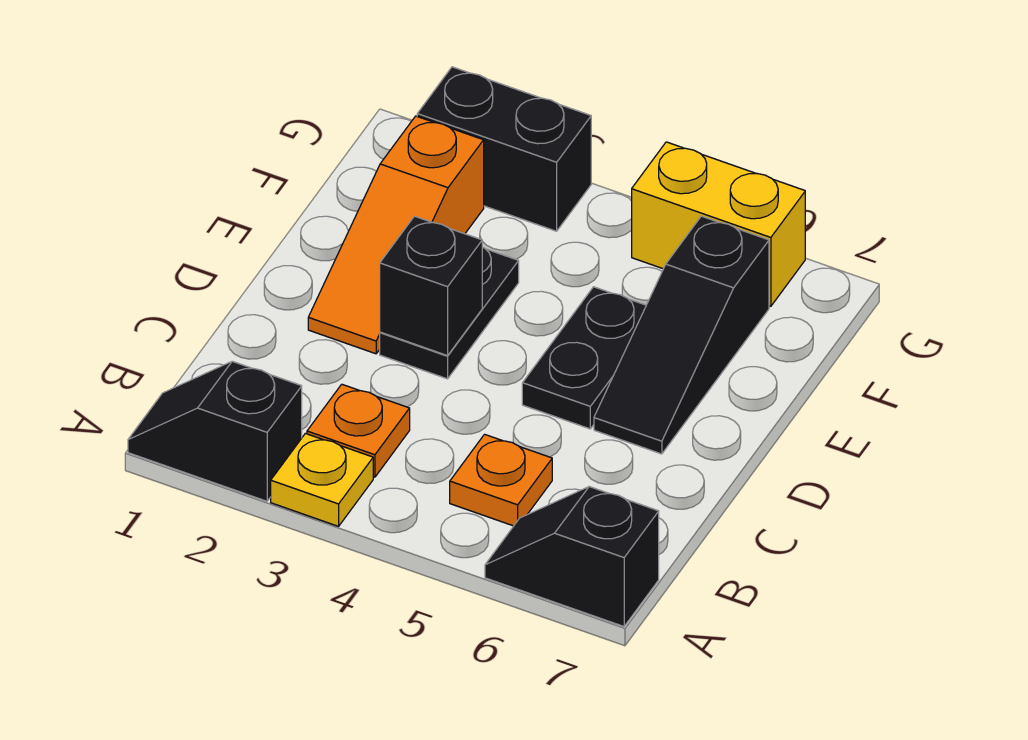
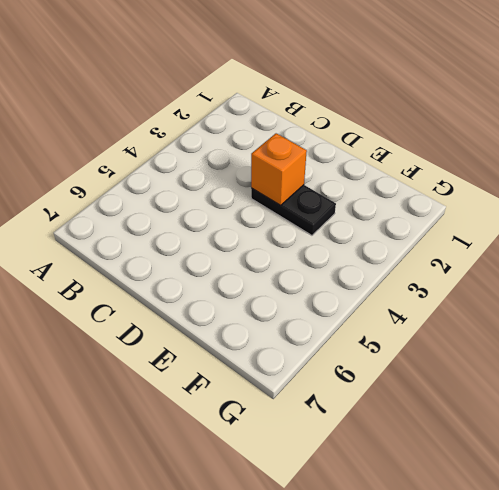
orange brick D3 level 2 -> black brick D3 level 2
none -> black slope A1:A2 level 1 top 2
none -> yellow plate A3 level 1
none -> black slope A6:A7 level 1 top 7

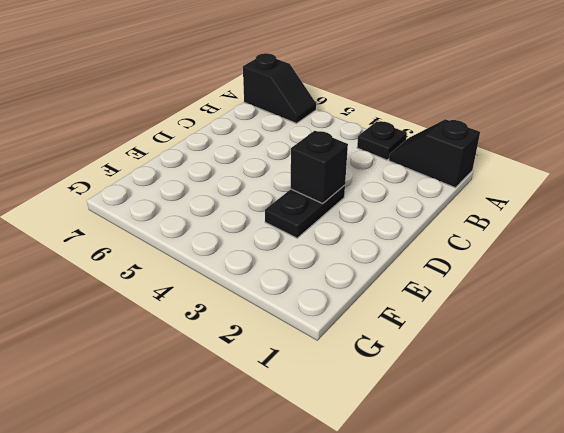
black slope A1:A2 level 1 top 1 -> black slope A1:A2 level 1 top 2
black plate A3 level 1 -> yellow plate A3 level 1
none -> orange plate B3 level 1
none -> orange plate B5 level 1
none -> orange slope D2:F2 level 1 top F

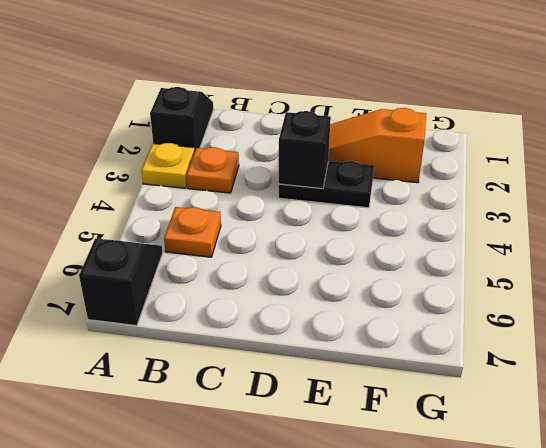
none -> black plate D5:E5 level 1
none -> black slope D6:F6 level 1 top F
none -> black brick G2:G3 level 1

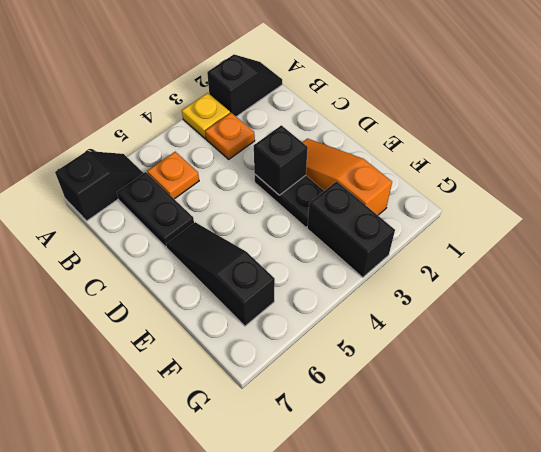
black plate B6:C6 level 1 -> black plate D5:E5 level 1
black brick F3:G3 level 1 -> black brick G2:G3 level 1
none -> yellow brick G5:G6 level 1

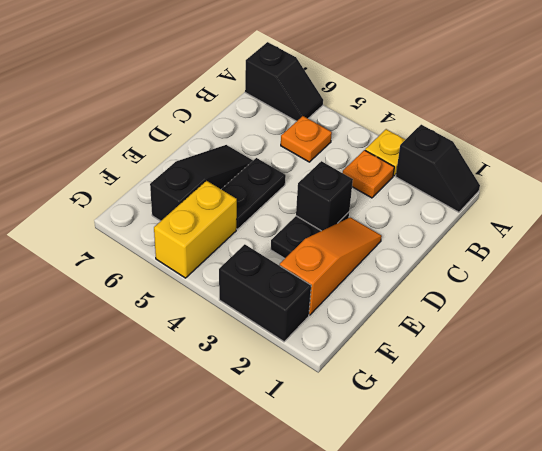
yellow brick F5:G5 level 1 -> yellow brick G5:G6 level 1

